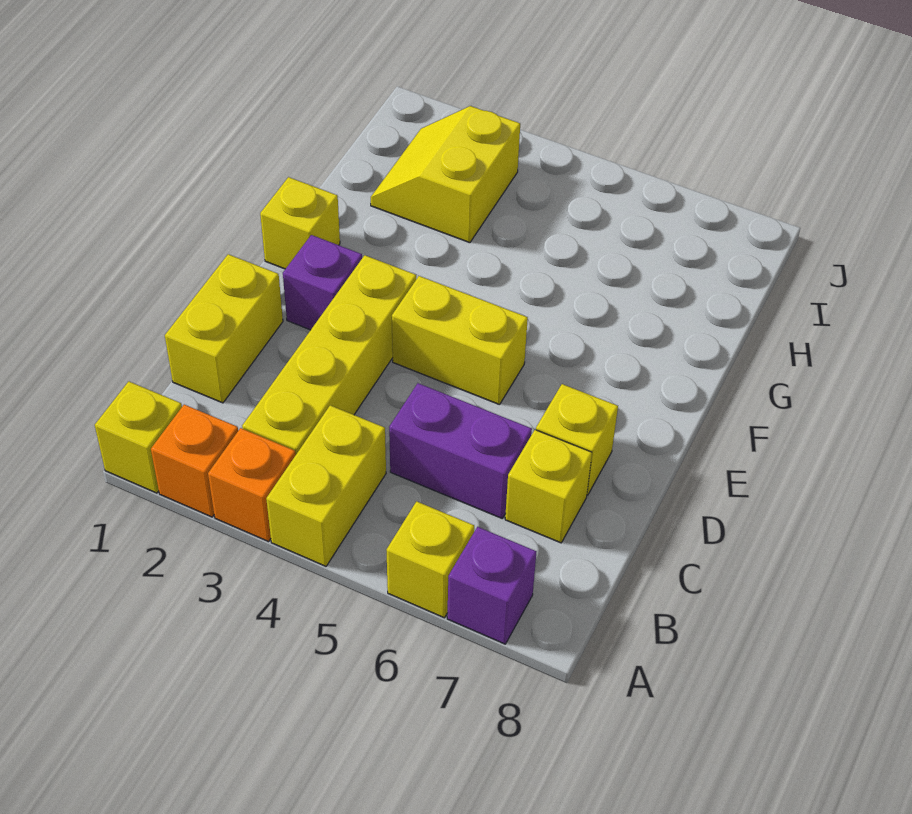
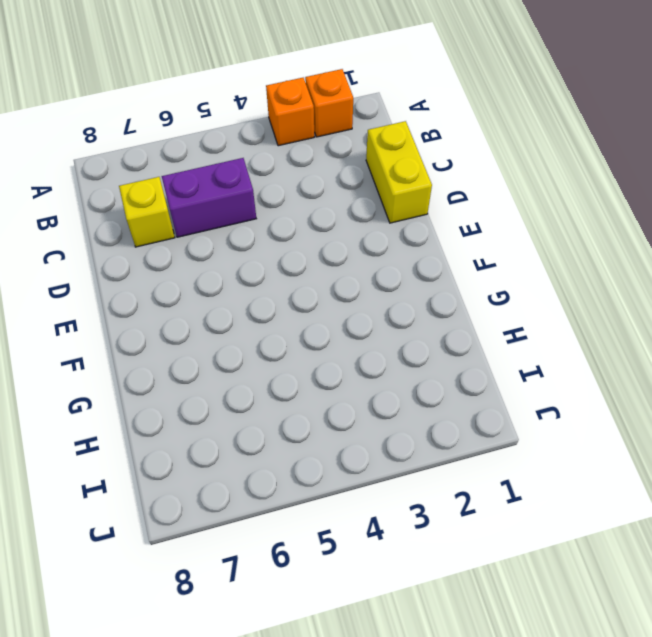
none -> yellow brick A1 level 1
none -> yellow brick A4:B4 level 1
none -> yellow brick A6 level 1

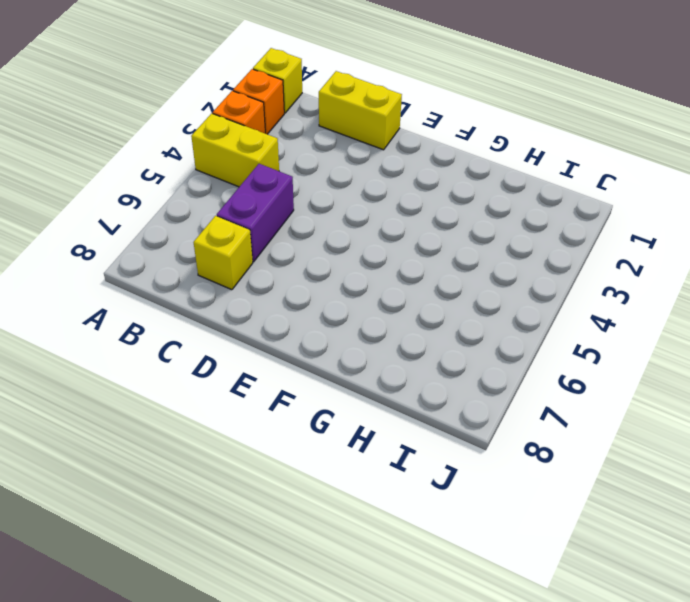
none -> yellow brick A6 level 1
none -> purple brick A7 level 1
none -> yellow brick B3:E3 level 1

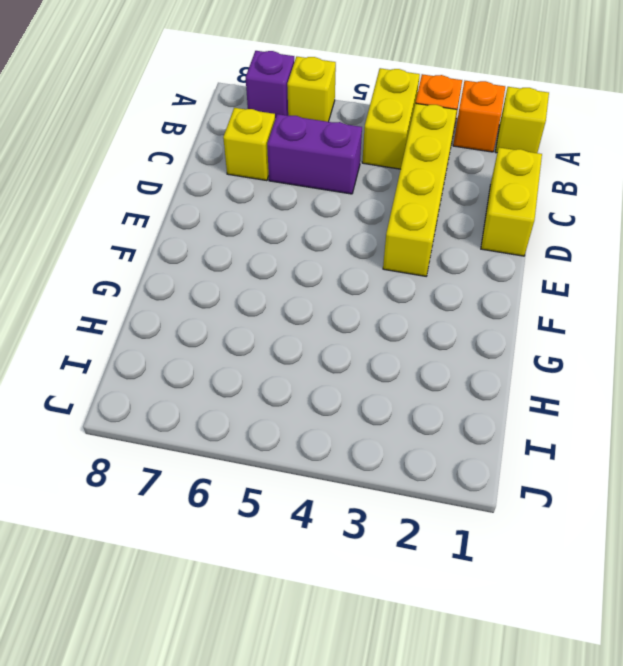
none -> yellow brick D7 level 1
none -> purple brick E2 level 1
none -> yellow brick E4:E5 level 1

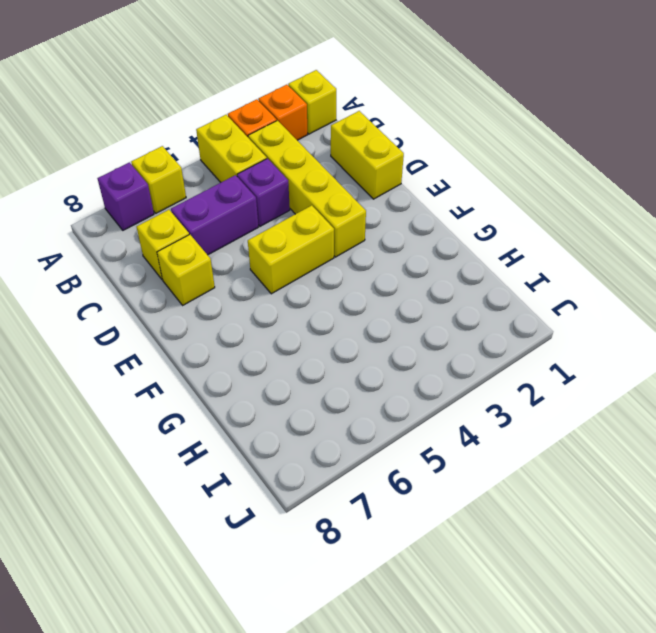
purple brick C4 level 1 -> purple brick E2 level 1
none -> yellow brick F1 level 1
none -> yellow slope H2:I3 level 1 top 3

